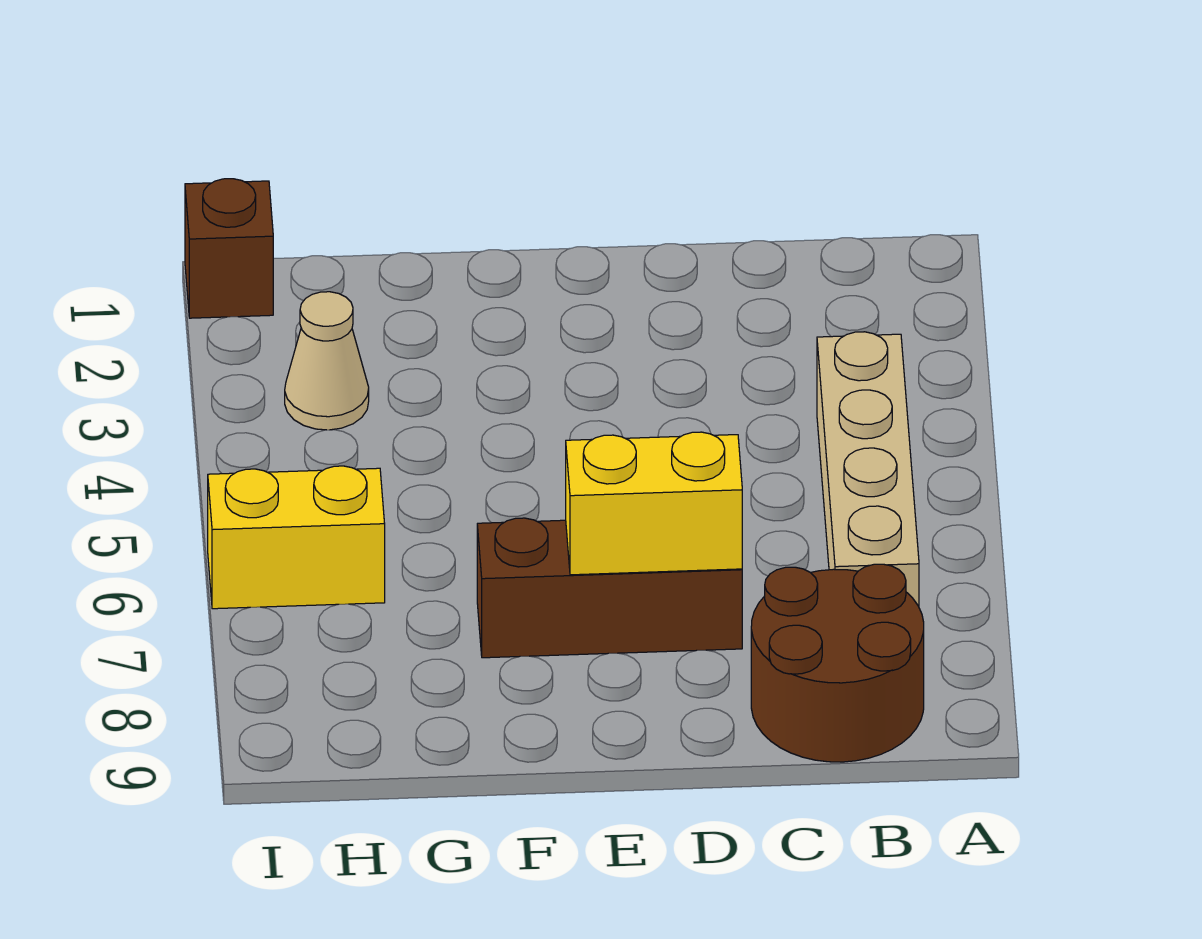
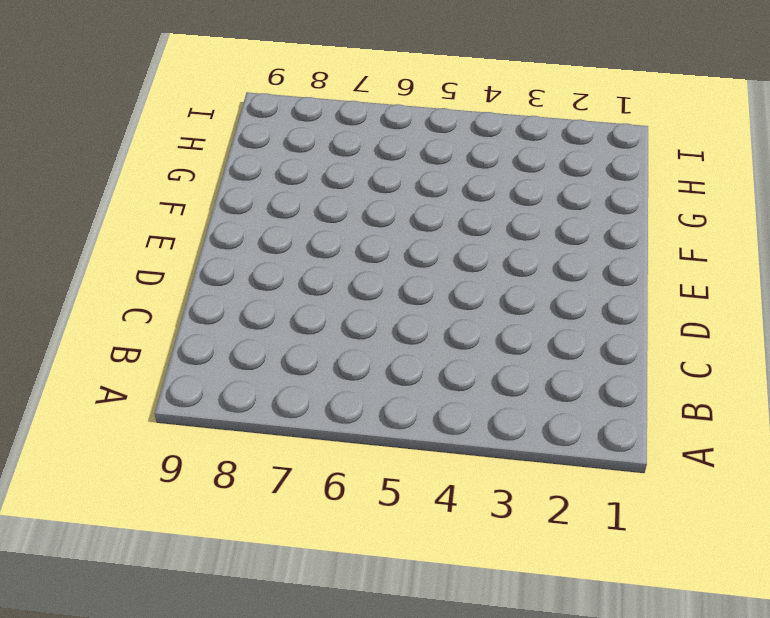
none -> tan brick B4:B7 level 1
none -> brown round brick B8:C9 level 1

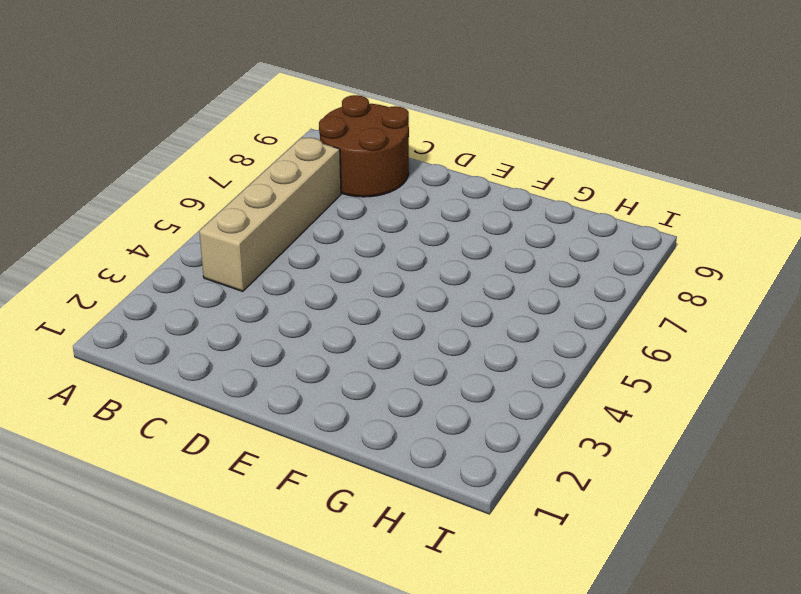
none -> brown brick D7:F7 level 1
none -> tan cone H3 level 1

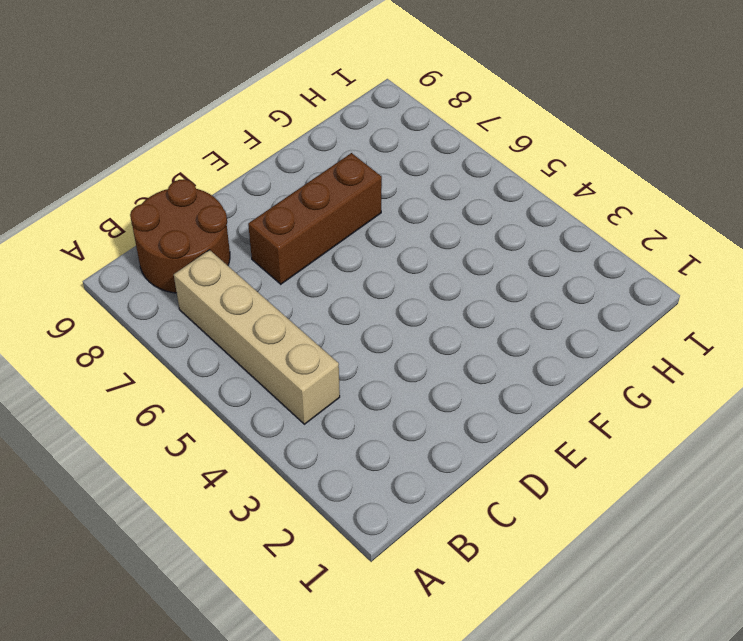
none -> tan cone H3 level 1
none -> yellow brick H6:I6 level 1

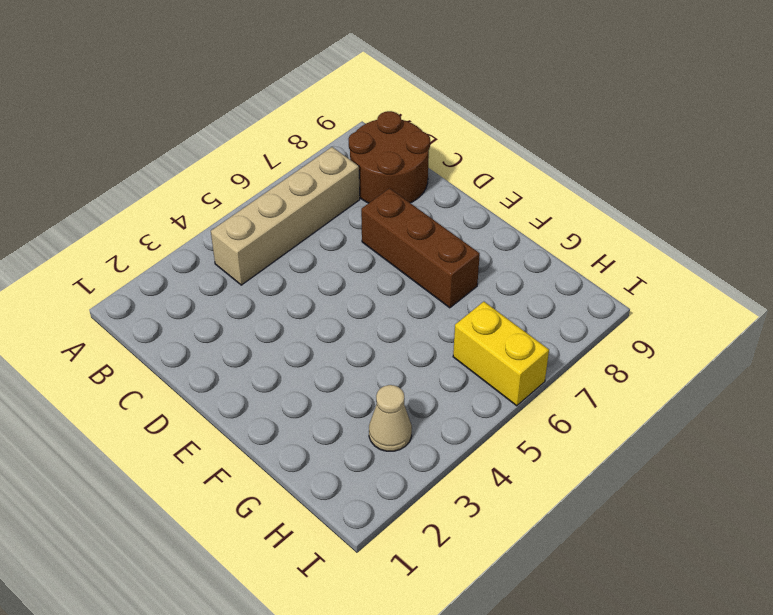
none -> brown brick I1 level 1
none -> yellow brick D7:E7 level 2

